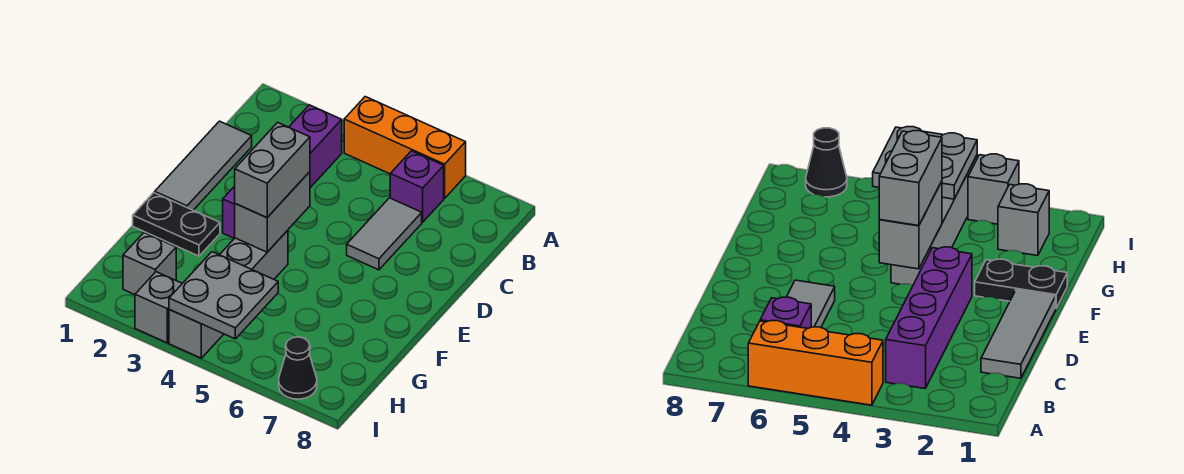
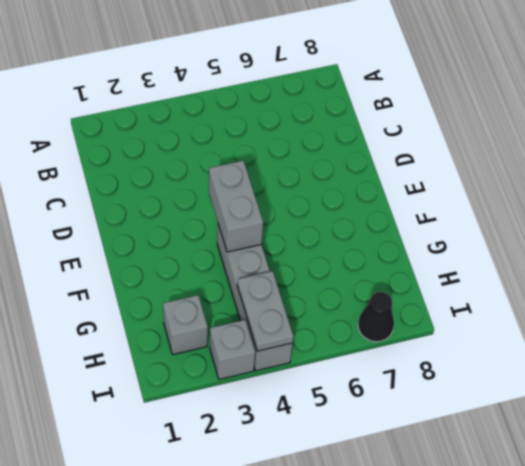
grey plate H4:I4 level 2 -> grey plate H4:I5 level 2
none -> orange brick A4:A6 level 1
none -> purple brick B3:E3 level 1
none -> purple brick B6 level 1

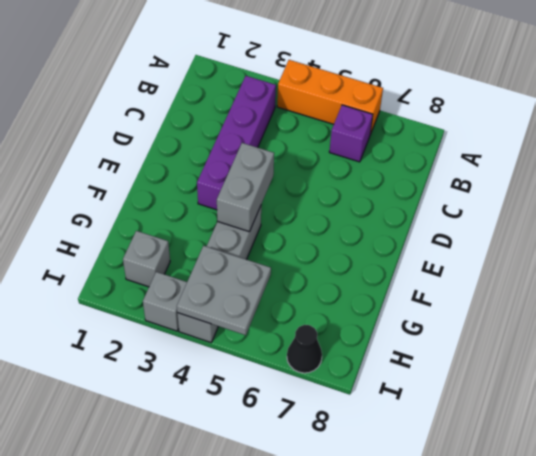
none -> grey tile C1:E1 level 1
none -> grey tile C6:D6 level 1
none -> black plate F1:F2 level 1

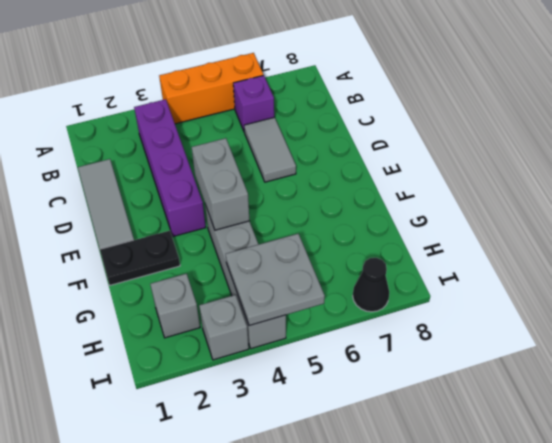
none -> grey brick E4:F4 level 3

